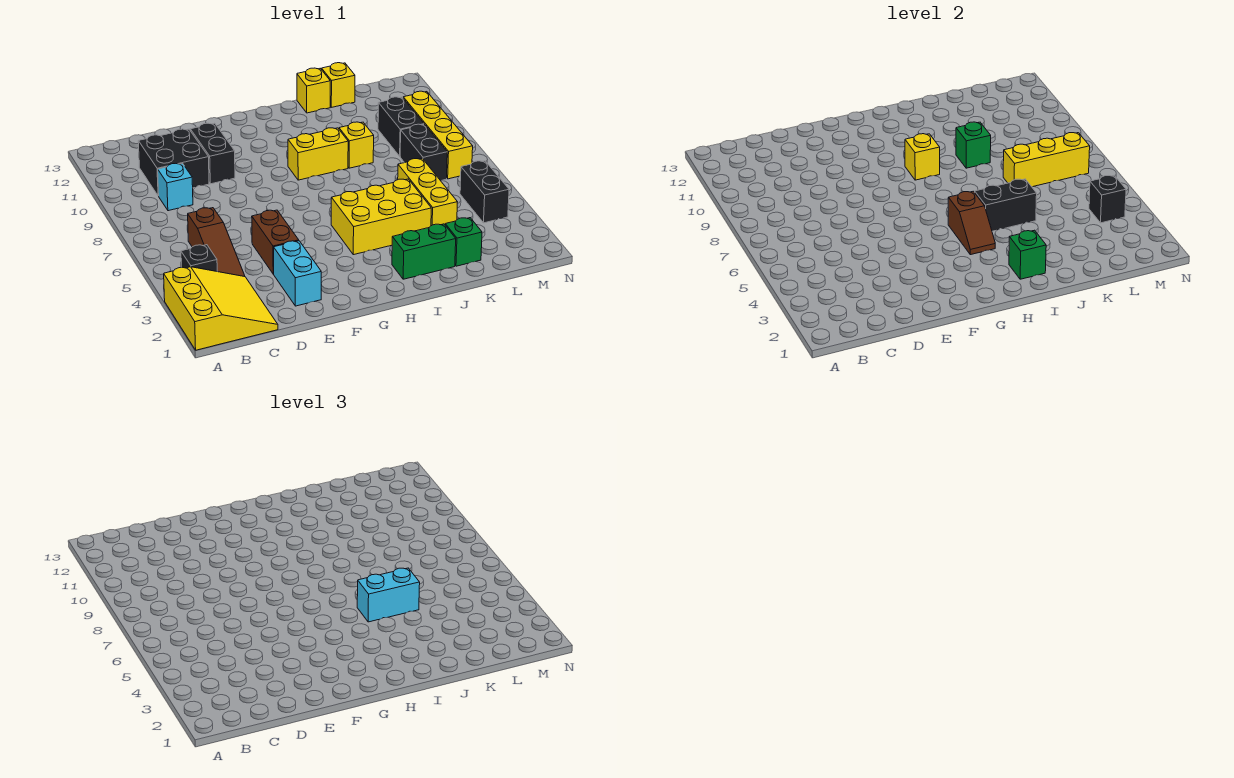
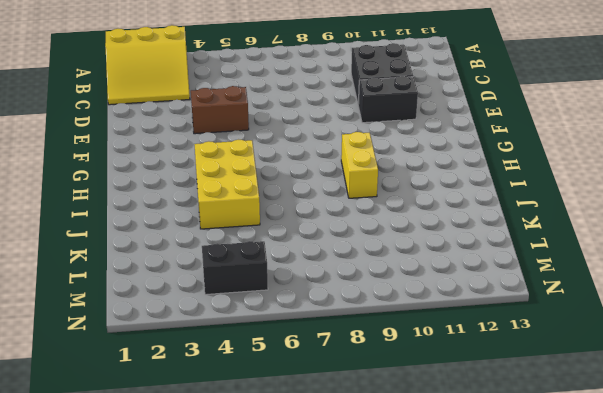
none -> black brick B4 level 1
none -> brown slope C4:C6 level 1 top 6
none -> cyan brick C9 level 1

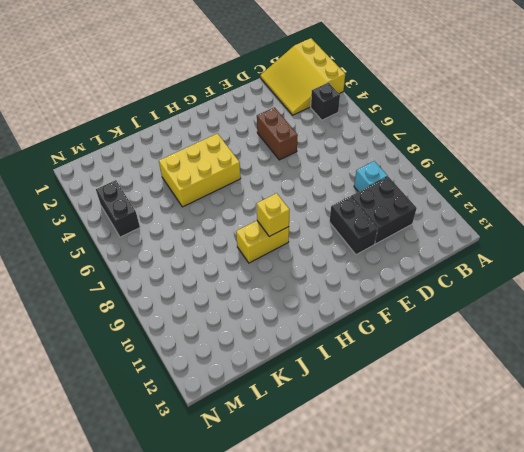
none -> brown slope C4:C6 level 1 top 6
none -> cyan brick E2:E3 level 1
none -> green brick I2:J2 level 1

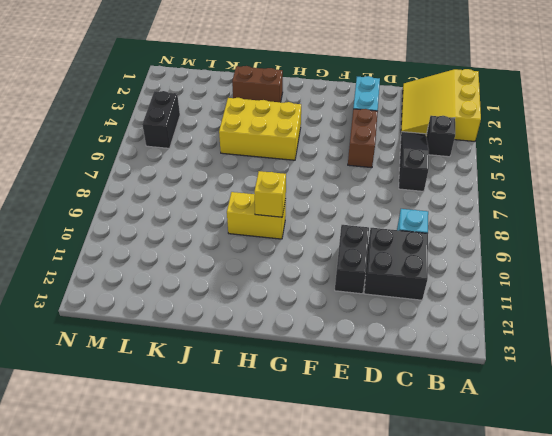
black slope C4:C6 level 1 top 6 -> brown slope C4:C6 level 1 top 6
brown brick I2:J2 level 1 -> green brick I2:J2 level 1
none -> yellow brick J9 level 1
none -> yellow brick J13 level 1
none -> green brick K2 level 1

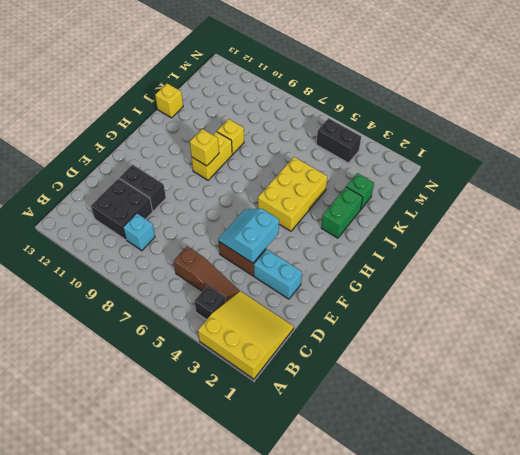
cyan slope E4:F5 level 2 top 4 -> none
none -> yellow brick K4:K6 level 1
none -> yellow brick K13 level 1
none -> black brick L7:L8 level 1

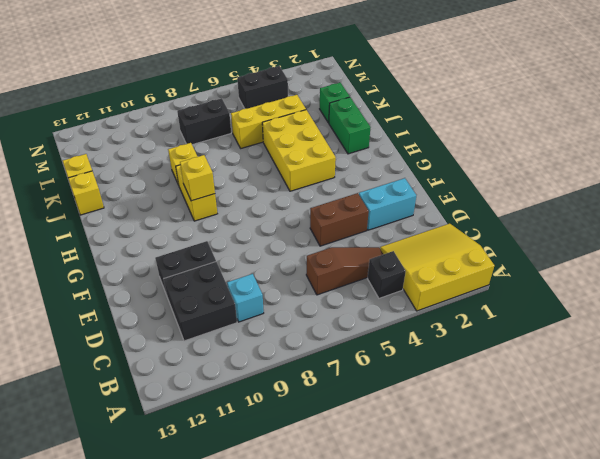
none -> black brick L9:L10 level 1
none -> yellow brick M7:M10 level 1
none -> brown slope H4:H5 level 2 top 5

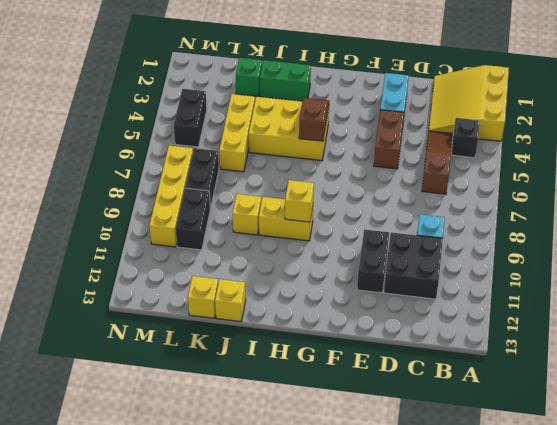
none -> green brick I2 level 2
none -> black brick I5:J5 level 2
none -> green brick J9 level 2

